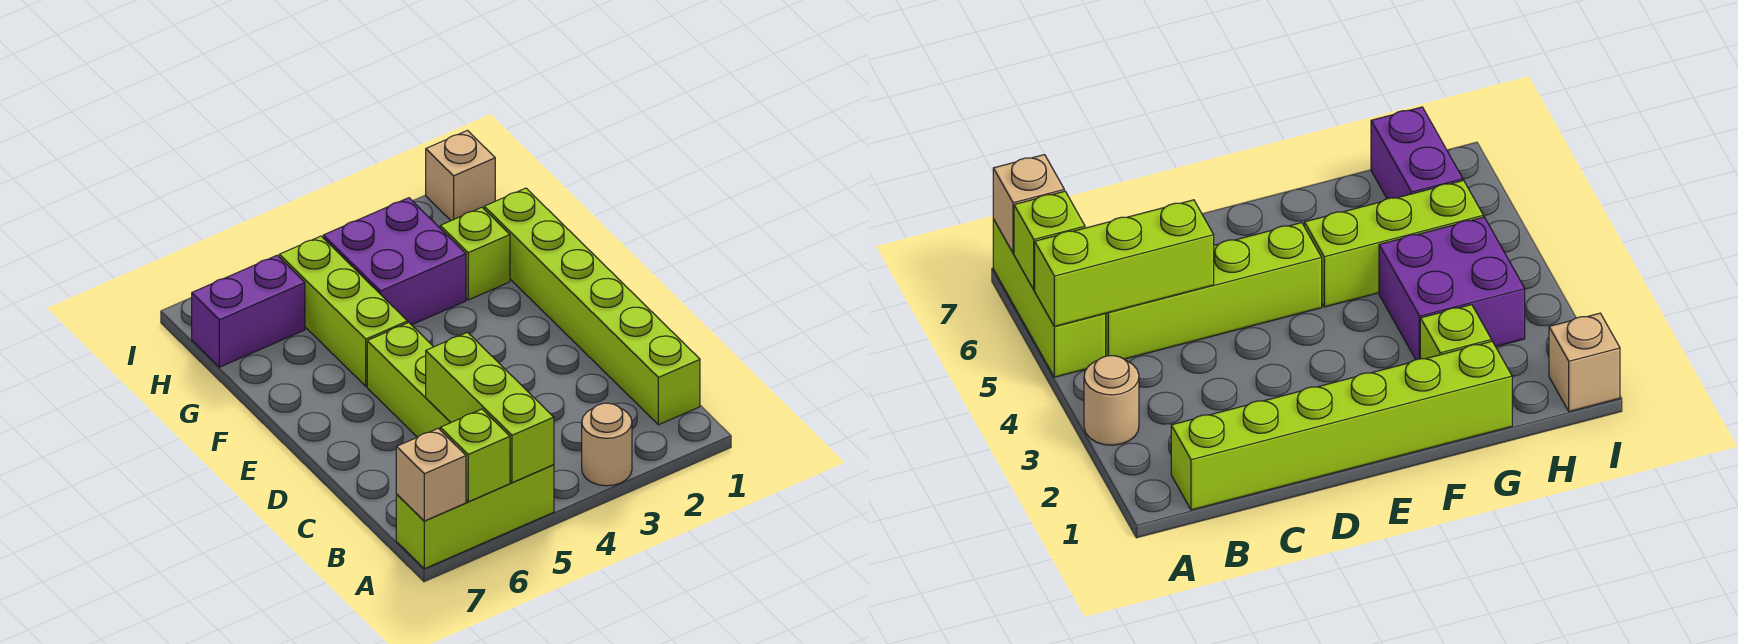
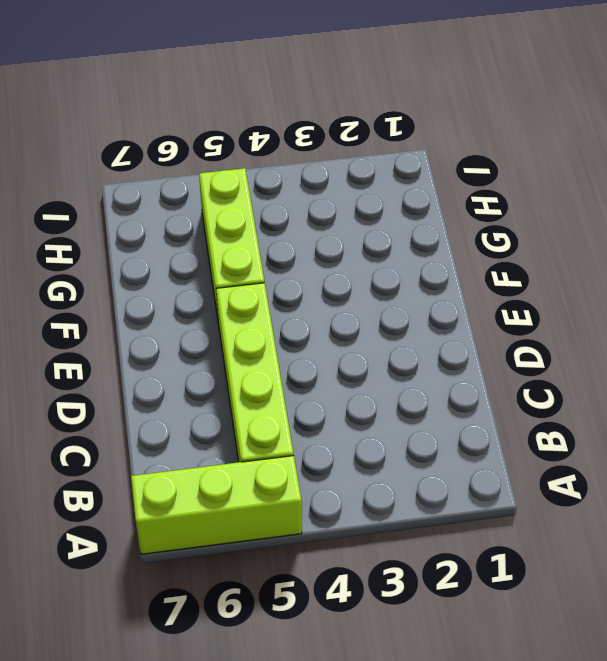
none -> tan round brick A3 level 1
none -> lime brick B1:G1 level 1
none -> lime brick G2 level 1

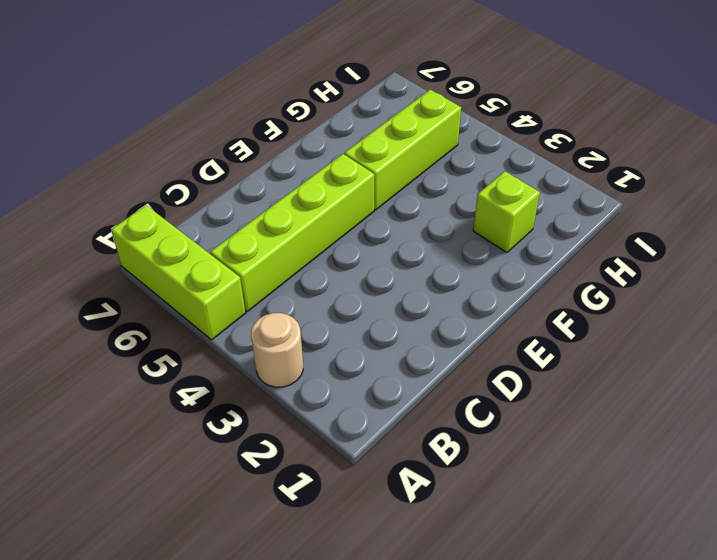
none -> lime brick B1:G1 level 1
none -> purple brick G3:H4 level 1
none -> purple brick H6:H7 level 1

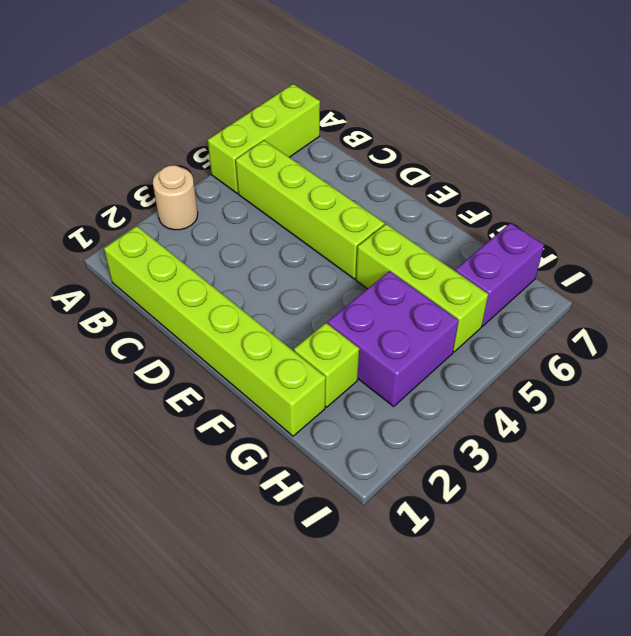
none -> tan brick I1 level 1
none -> lime brick A5:C5 level 2
none -> lime brick A6 level 2

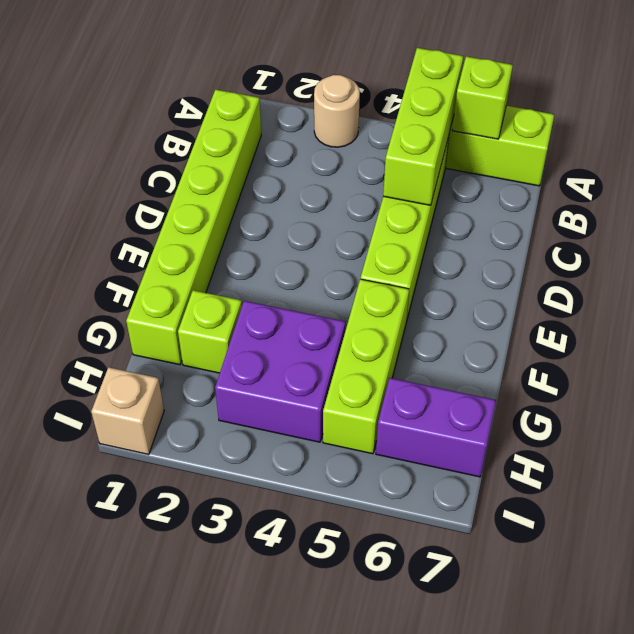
none -> tan brick A7 level 2

